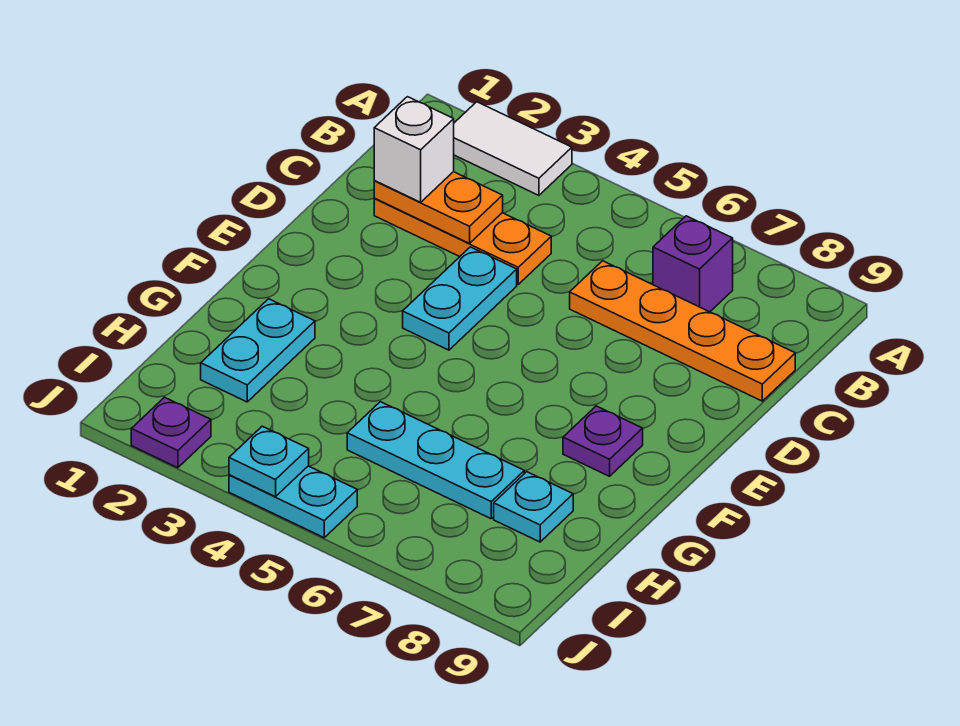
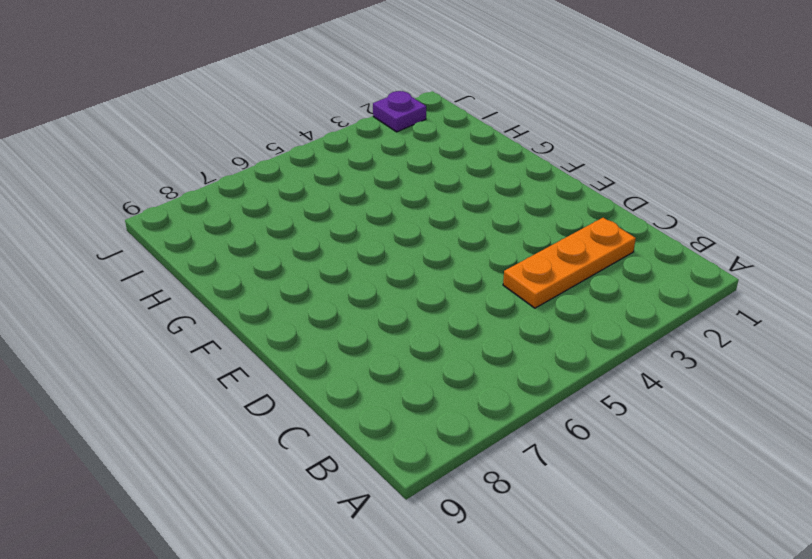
none -> white tile A2:A3 level 1
none -> purple brick B7 level 1
none -> orange plate C6:C9 level 1

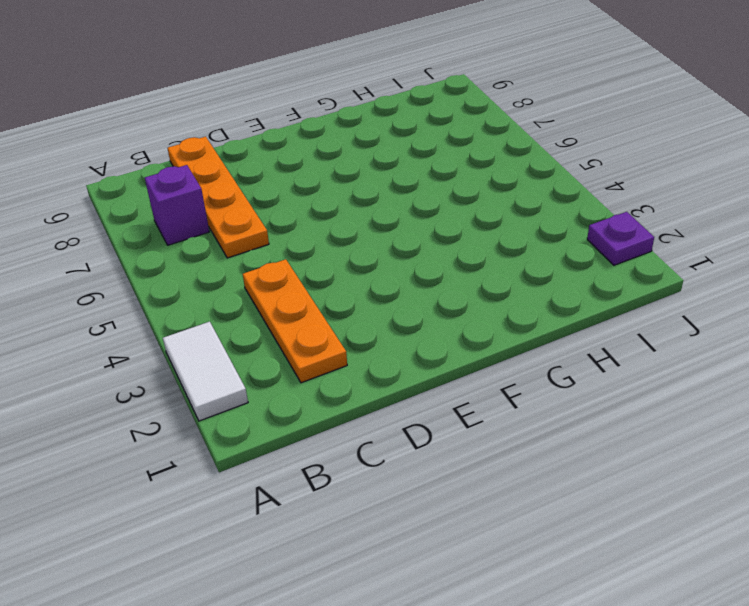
none -> cyan plate D4:E4 level 1
none -> purple plate F8 level 1
none -> cyan plate G2:H2 level 1

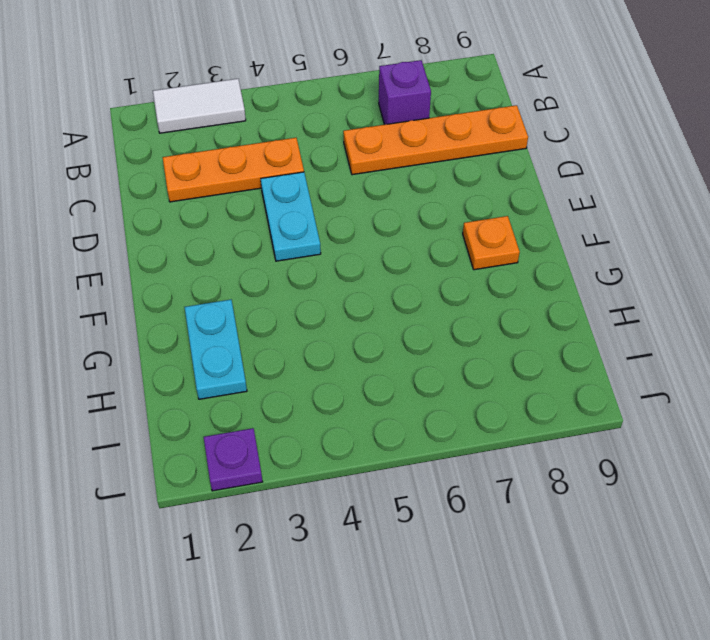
orange plate F8 level 1 -> purple plate F8 level 1
none -> cyan plate H5:H7 level 1
none -> cyan plate H8 level 1
none -> cyan plate J4:J5 level 1

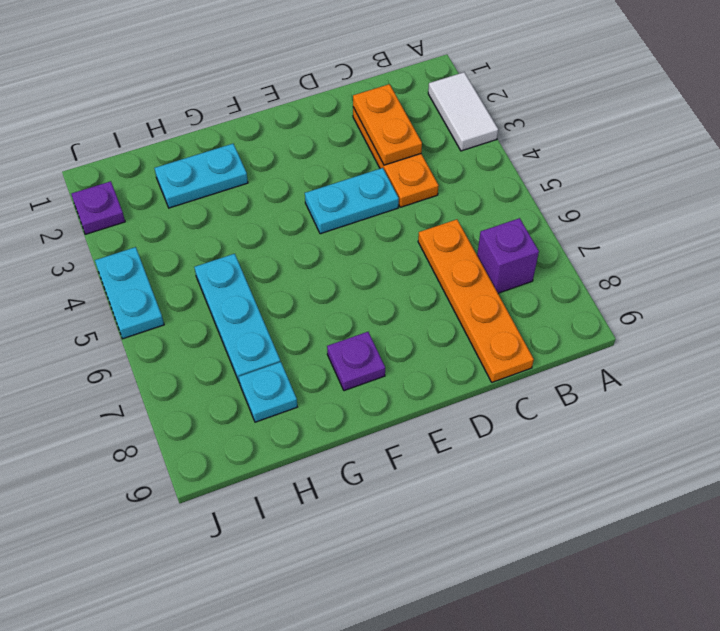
none -> cyan plate J4 level 2
none -> white brick C2 level 3

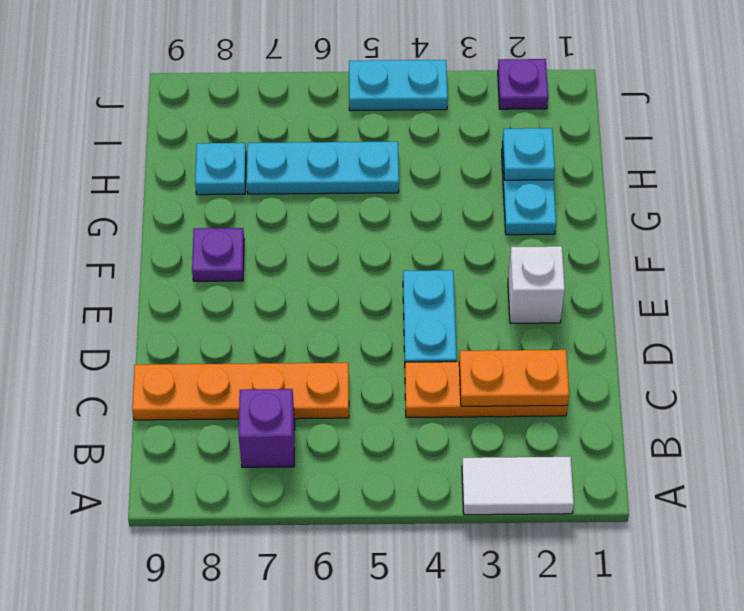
white brick E2 level 1 -> white brick C2 level 3
cyan plate H2 level 2 -> cyan plate J4 level 2

